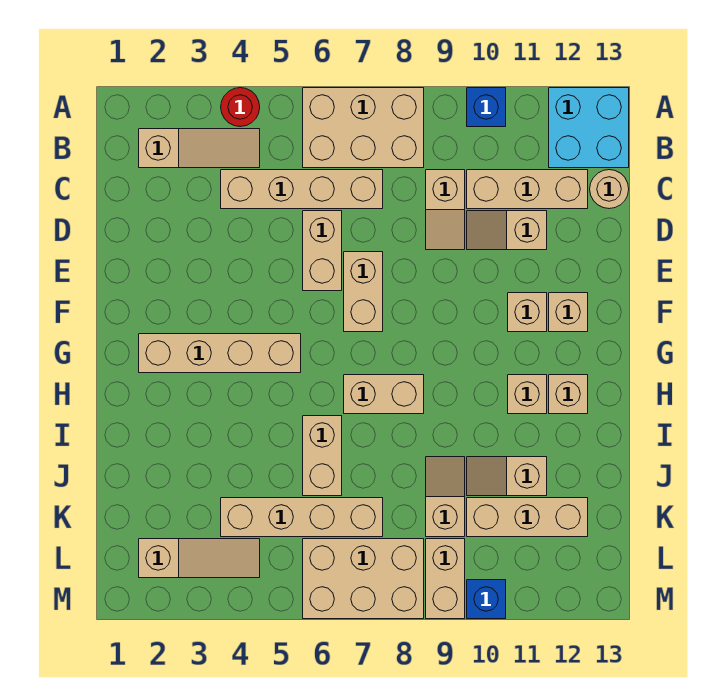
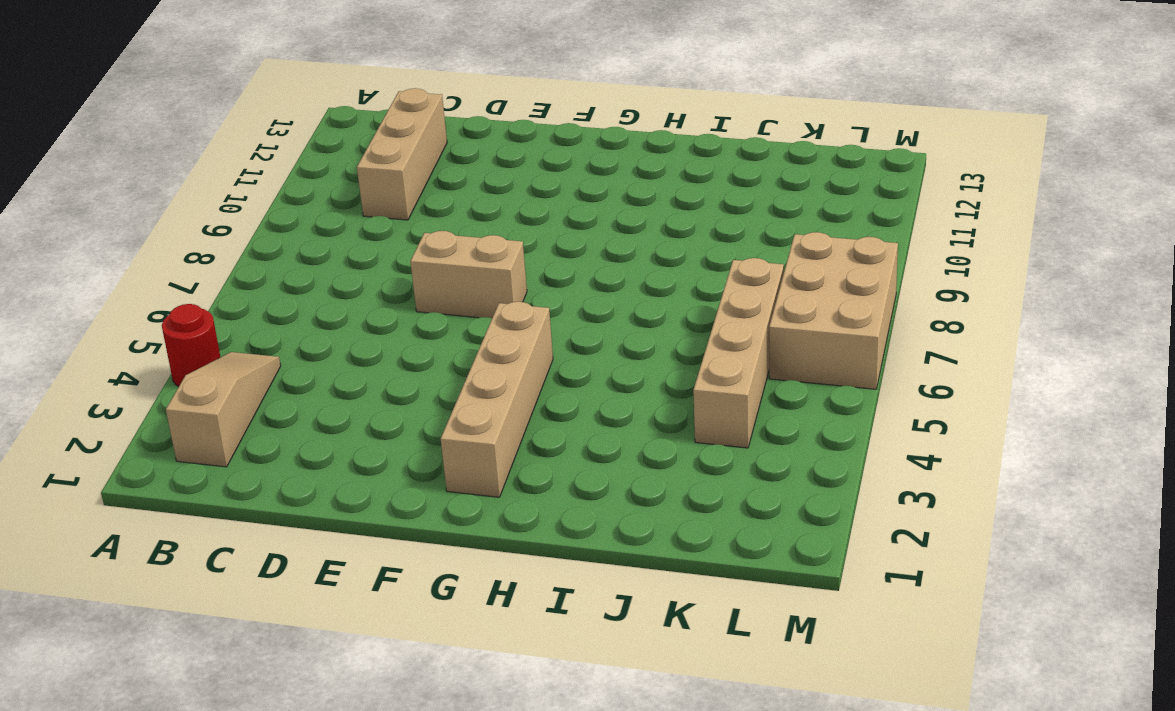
none -> tan brick A6:B8 level 1
none -> blue brick A10 level 1
none -> cyan brick A12:B13 level 1

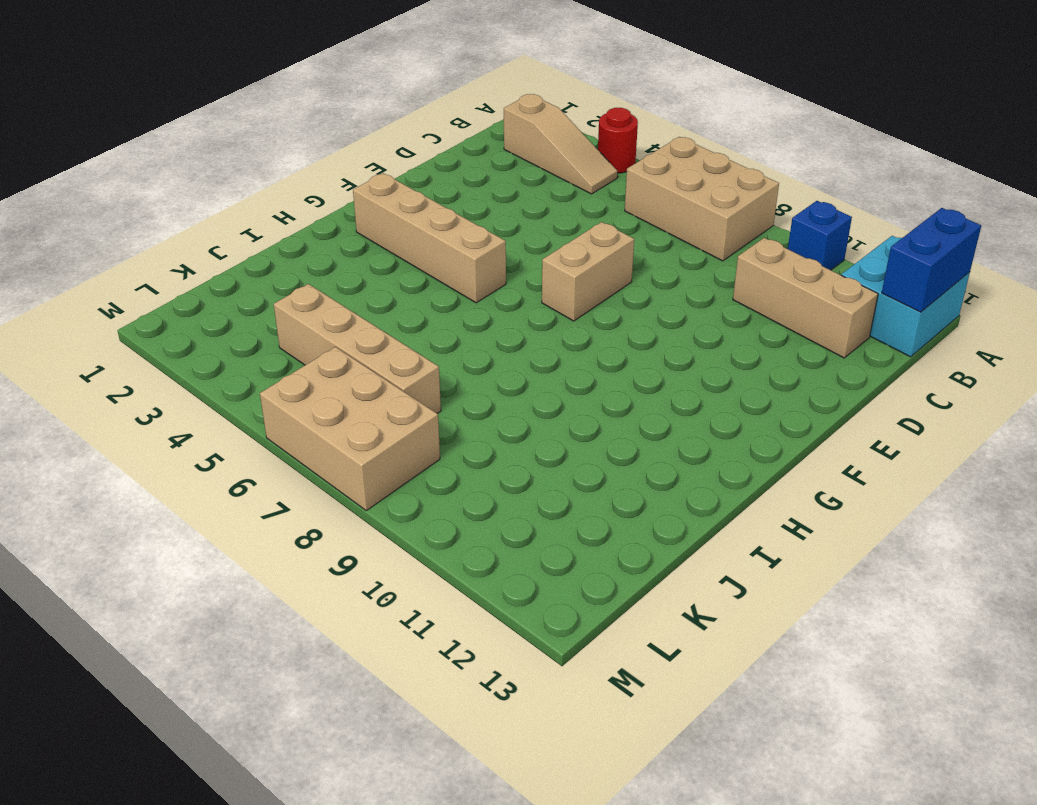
blue brick A13:B13 level 2 -> none
none -> tan brick C4:C7 level 1
none -> tan slope C9:D9 level 1 top C
none -> tan round brick C13 level 1

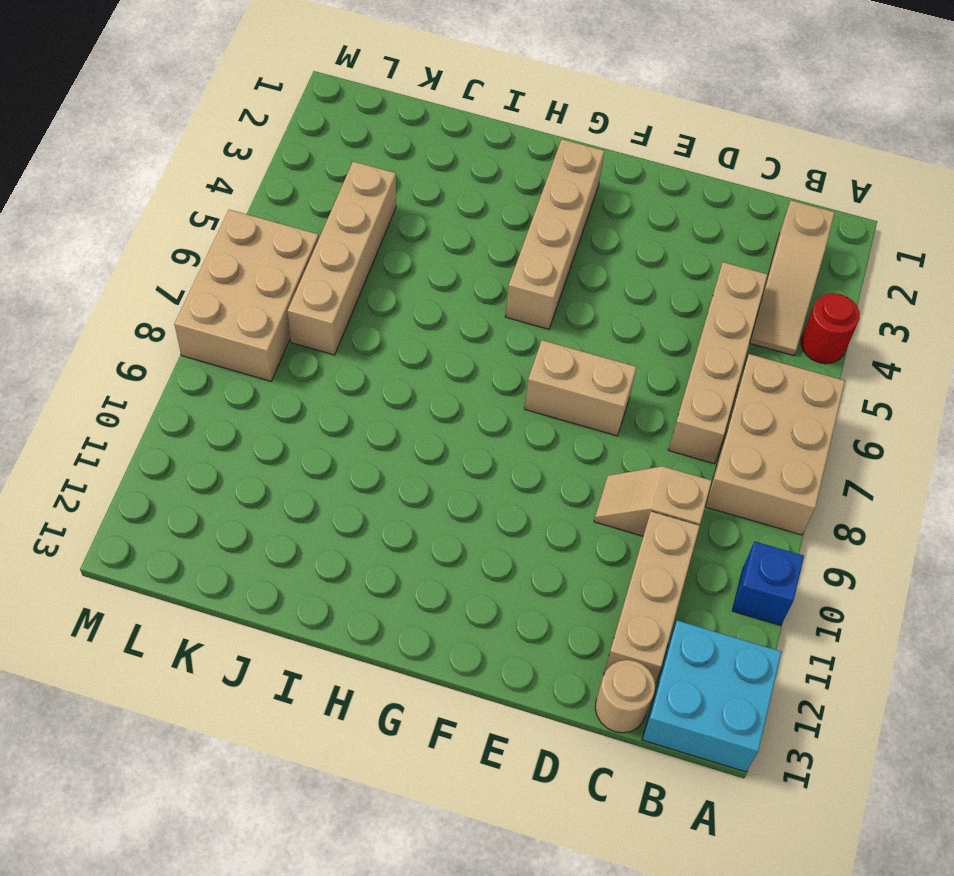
none -> tan brick D6:E6 level 1
none -> tan slope D10:D11 level 1 top 11
none -> tan brick F11 level 1

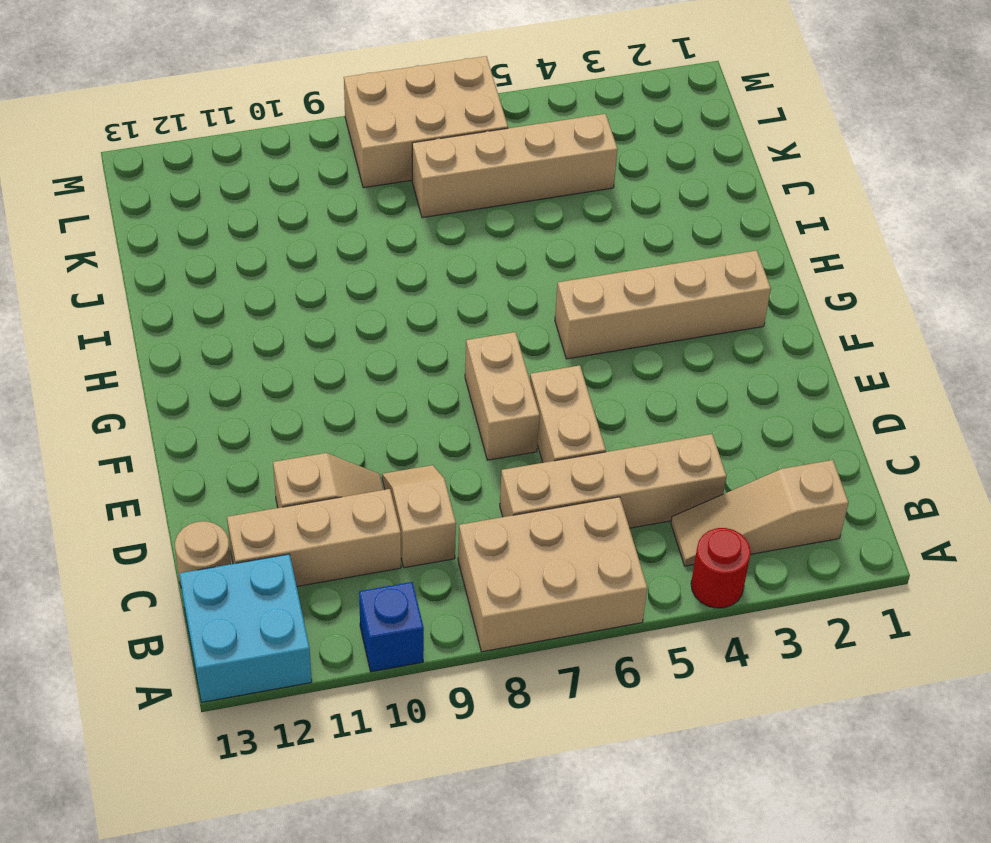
none -> tan brick F11 level 1
none -> tan brick F12 level 1
none -> tan brick H7:H8 level 1

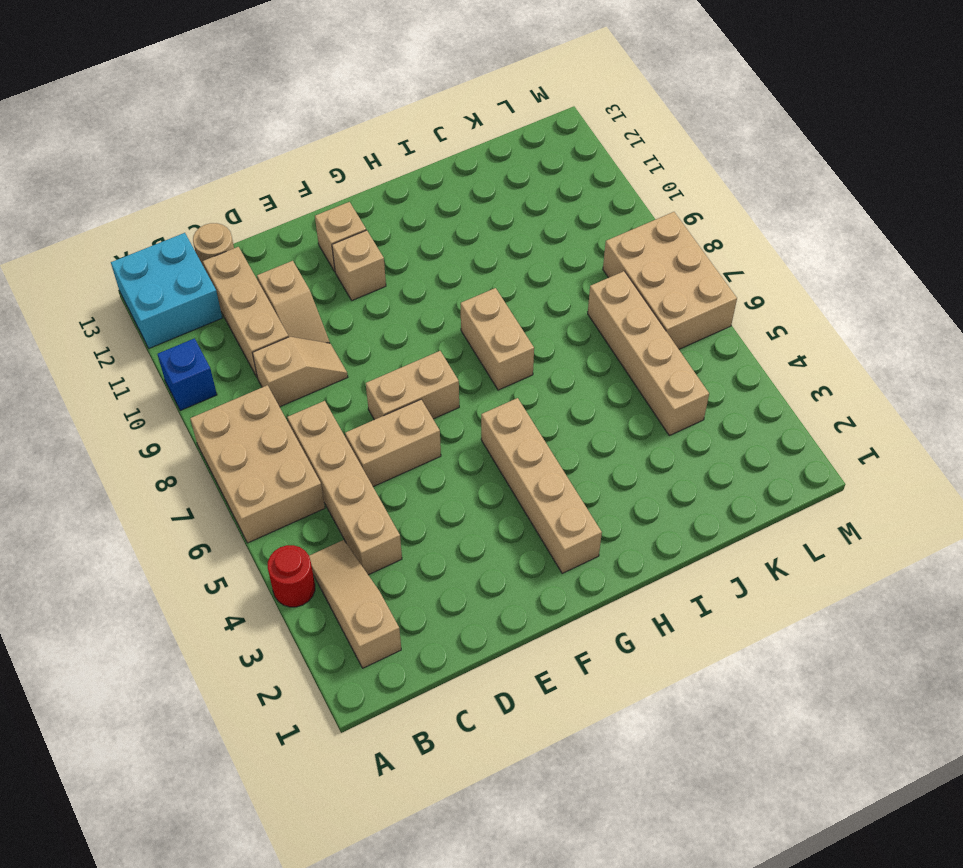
none -> tan brick H11 level 1
none -> tan brick H12 level 1
none -> tan brick I6:J6 level 1

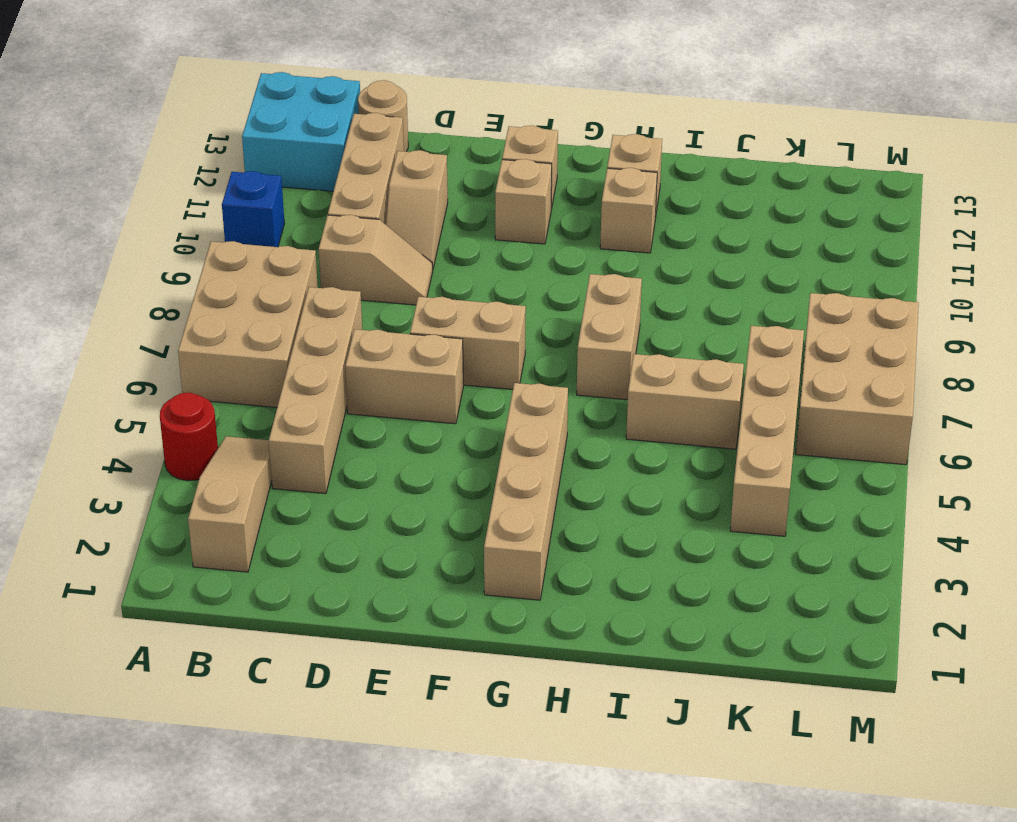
none -> tan slope J9:K9 level 1 top K
none -> tan slope J10:J11 level 1 top 11
none -> tan brick K10:K12 level 1

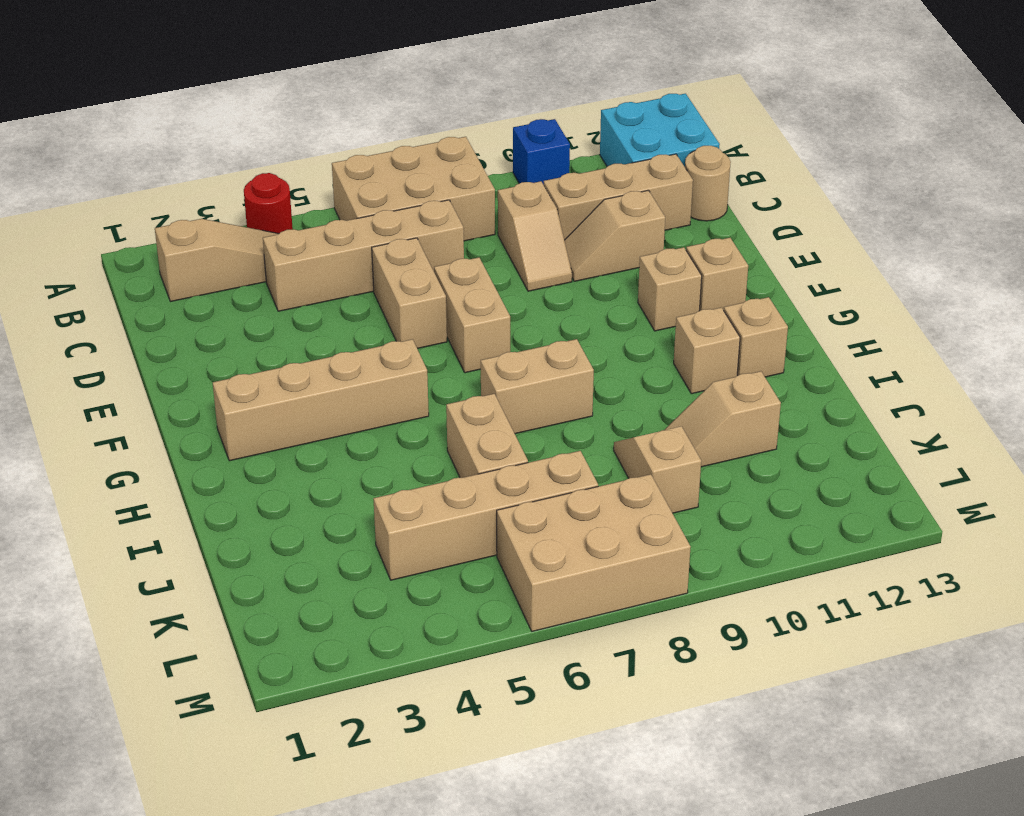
none -> tan brick K10:K12 level 1
none -> tan slope L2:L4 level 1 top 2
none -> tan brick L9:M9 level 1

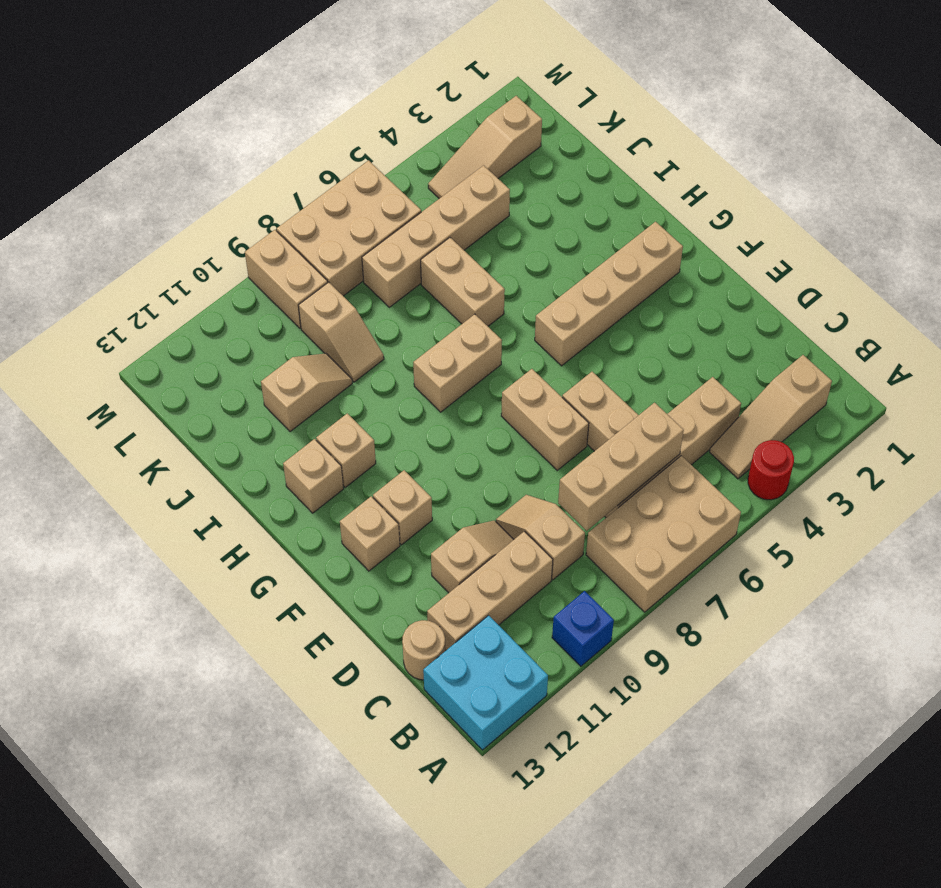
tan brick C6:C8 level 2 -> tan brick K10:K12 level 1
none -> blue brick M10 level 1

